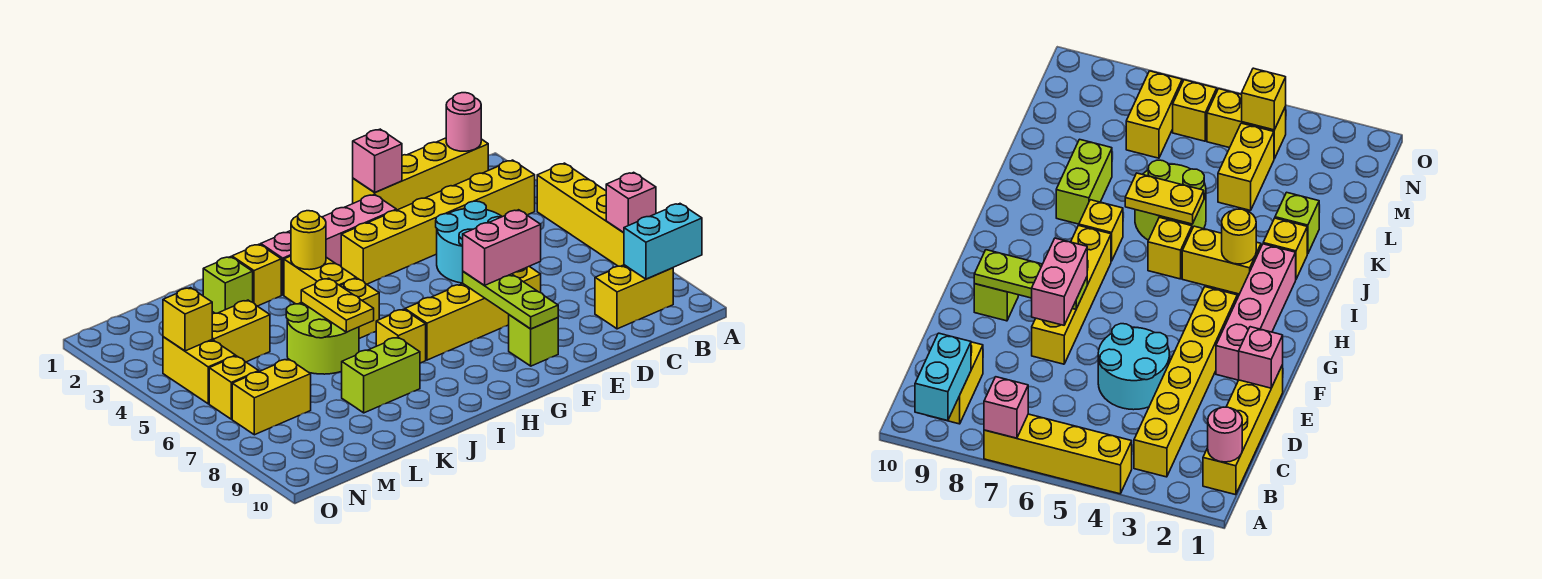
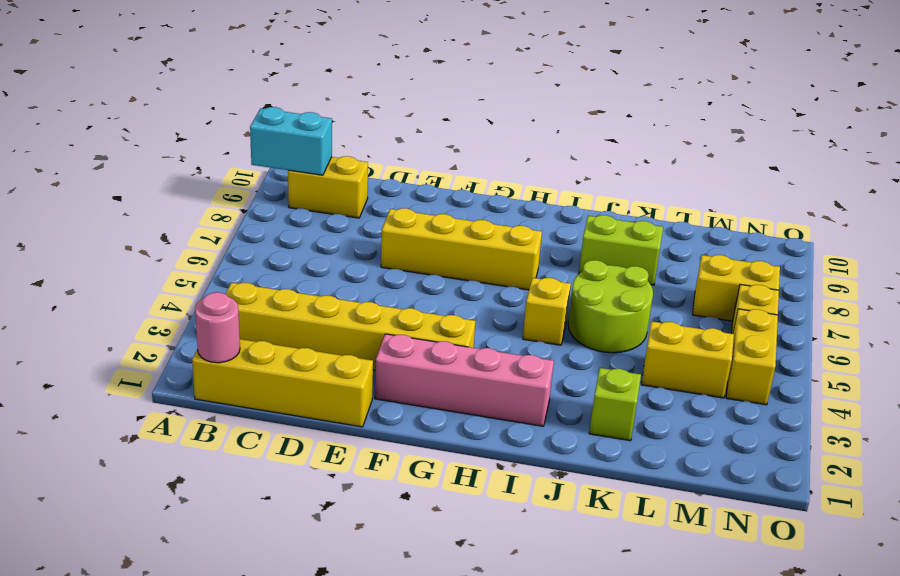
none -> yellow brick A4:A7 level 1
none -> cyan round brick D4:E5 level 1
none -> lime brick F9 level 1

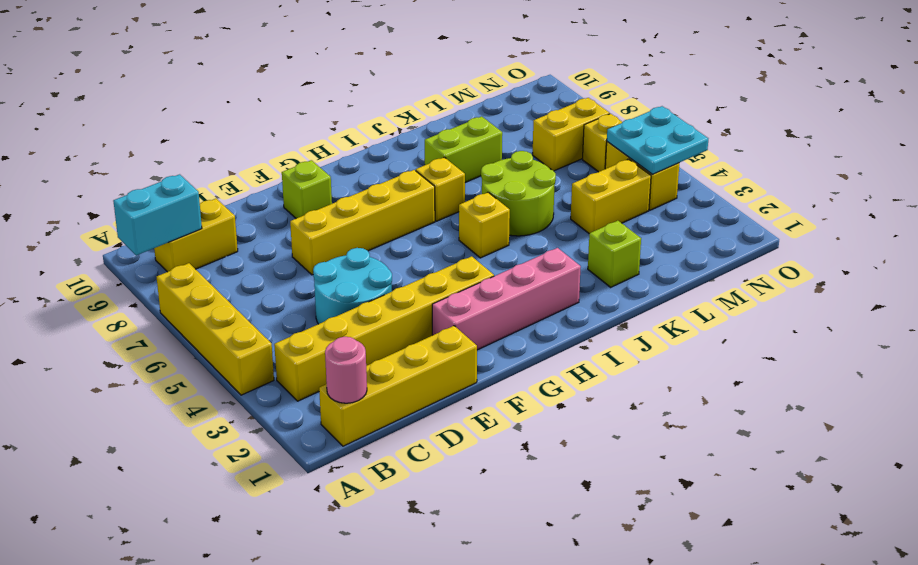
cyan plate N4:O5 level 2 -> yellow brick N4 level 2
none -> yellow brick I3:I4 level 1
none -> yellow brick J2 level 1
none -> pink brick A7 level 2

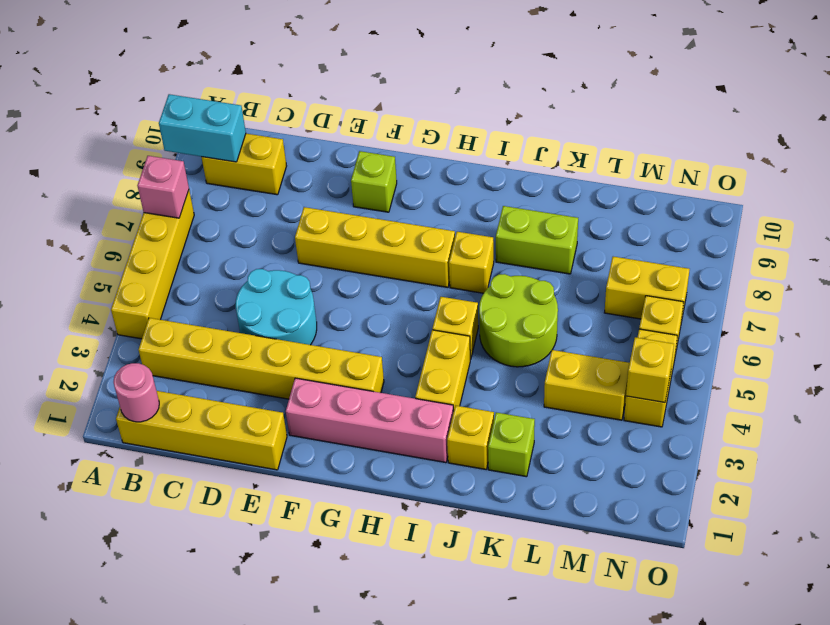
none -> pink brick E1 level 2
none -> lime plate F7:F9 level 2
none -> yellow round brick I3 level 2

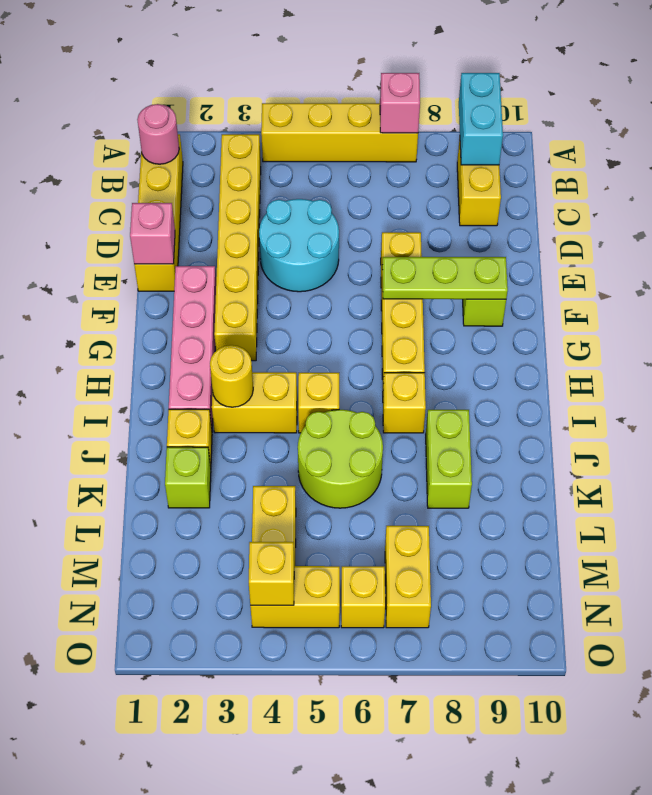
none -> yellow plate J5:J6 level 2
none -> pink brick E7:F7 level 3

